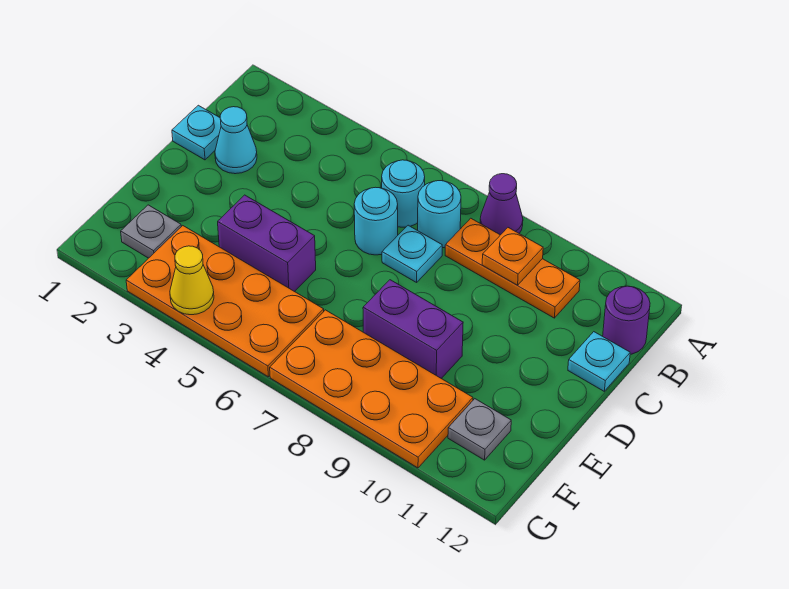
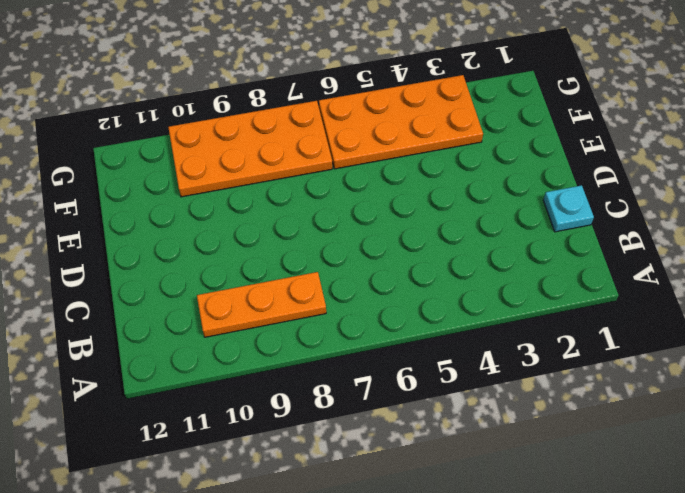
none -> purple cone A8 level 1
none -> cyan round brick B6 level 1
none -> cyan round brick B7 level 1

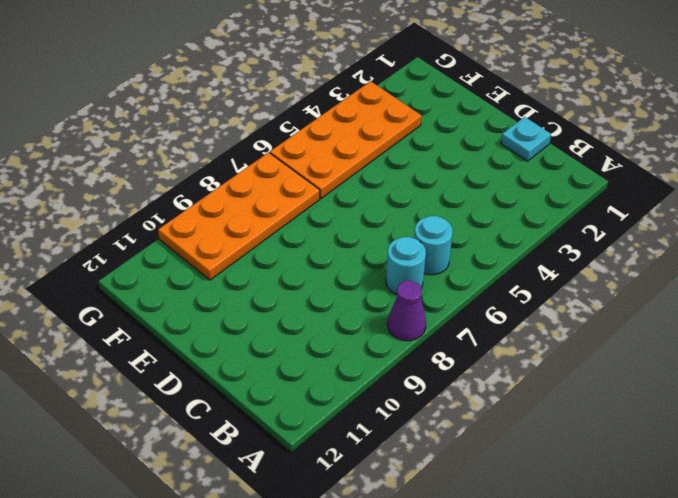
none -> orange plate B8:B10 level 1
none -> purple round brick B12 level 1
none -> cyan cone C2 level 1

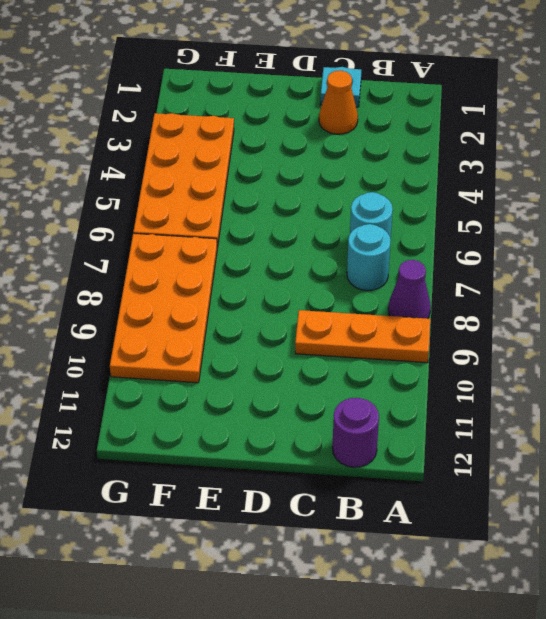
orange plate A9:C9 level 1 -> orange plate B8:B10 level 1
orange cone C2 level 1 -> cyan cone C2 level 1
none -> cyan round brick C6 level 1
none -> cyan plate C7 level 1
none -> cyan plate C12 level 1

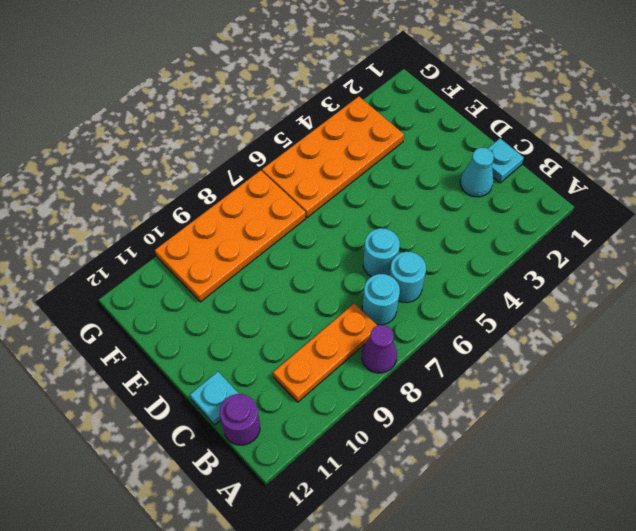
none -> cyan plate C7 level 1
none -> purple brick E4:E5 level 1
none -> purple brick E8:E9 level 1

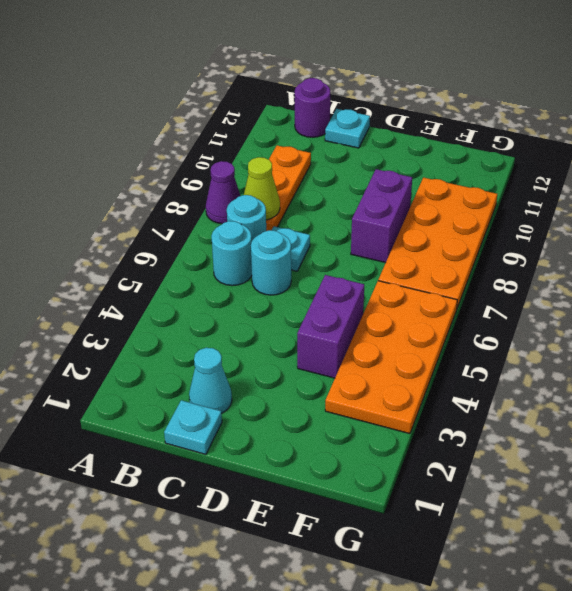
lime cone B8 level 2 -> none
none -> grey plate F2 level 1
none -> grey plate F11 level 1
none -> orange plate B9 level 2

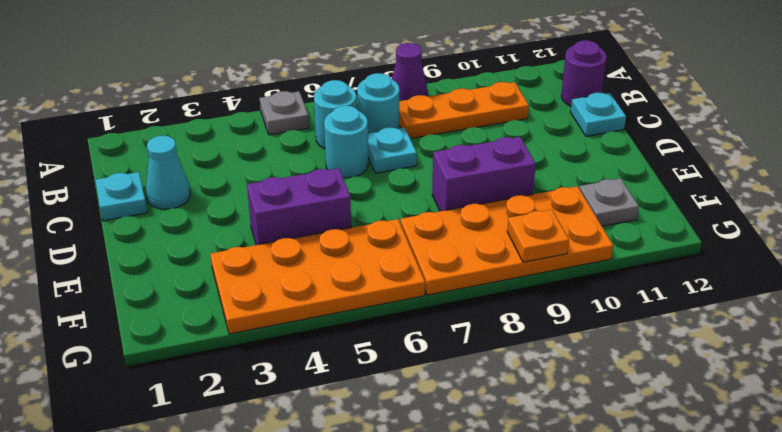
grey plate A5 level 1 -> grey plate F2 level 1
orange plate G9 level 2 -> orange plate B9 level 2
none -> yellow cone G4 level 2

